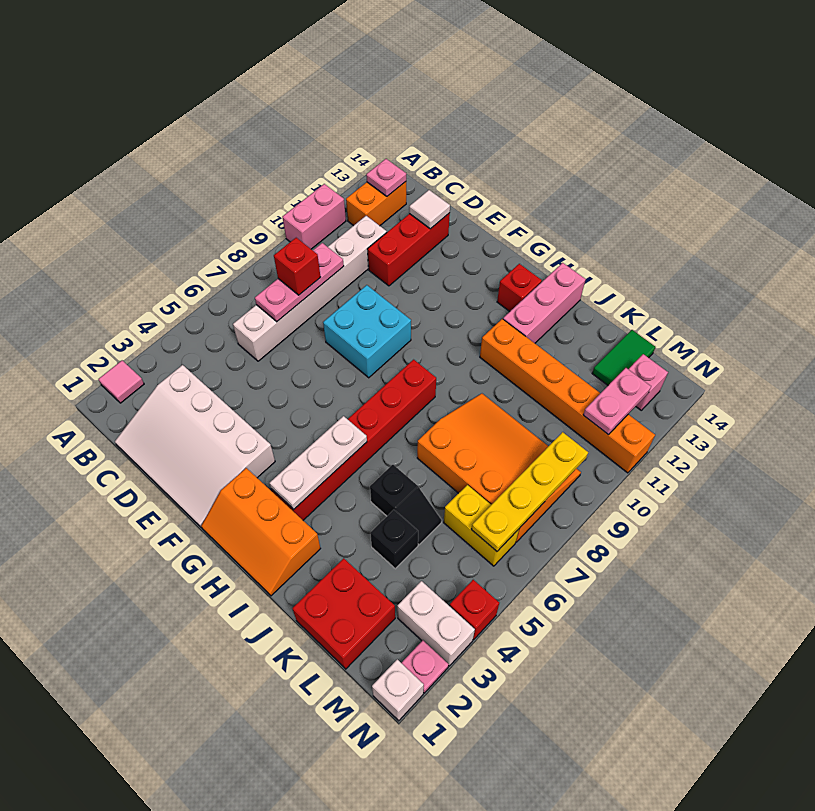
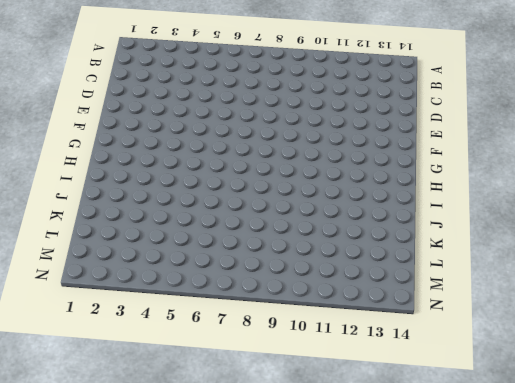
none -> pink tile A2 level 1
none -> pink brick A10:A11 level 1
none -> orange brick B12:B13 level 1
none -> white slope C1:F3 level 1 top 3

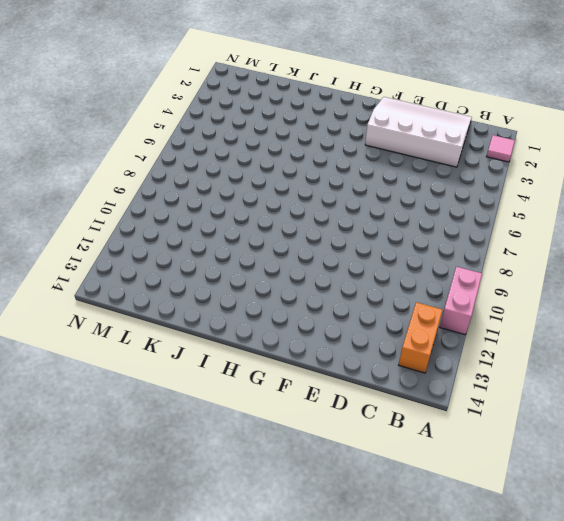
none -> white brick C6:C11 level 1
none -> red brick D11:D13 level 1
none -> cyan brick E8:F9 level 1
none -> orange slope G1:I2 level 1 top 2

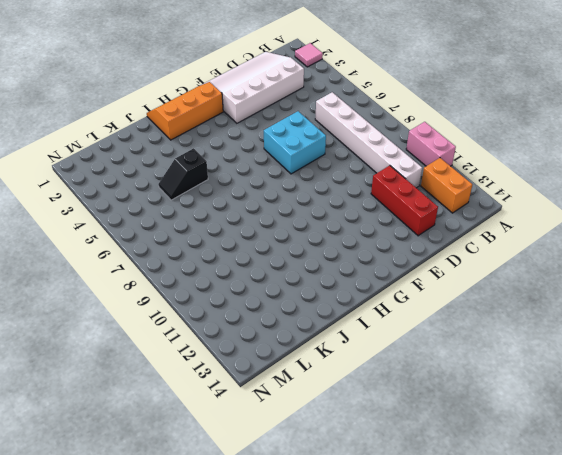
cyan brick E6:F7 level 1 -> cyan brick E8:F9 level 1
none -> red brick H3:H8 level 1
none -> red brick H13 level 1
none -> orange brick I11:N11 level 1
none -> pink brick I12:I14 level 1

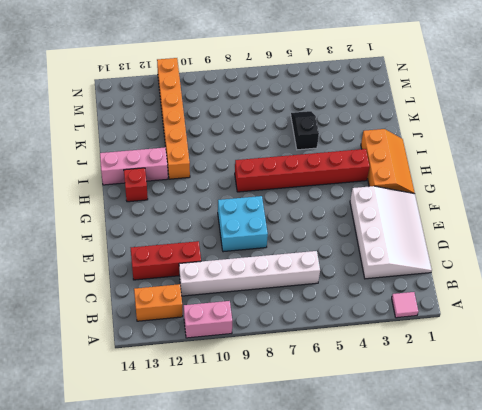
none -> orange slope J7:M9 level 1 top 7
none -> red brick K1:L2 level 1
none -> black brick K4 level 1
none -> yellow brick L6:M6 level 1

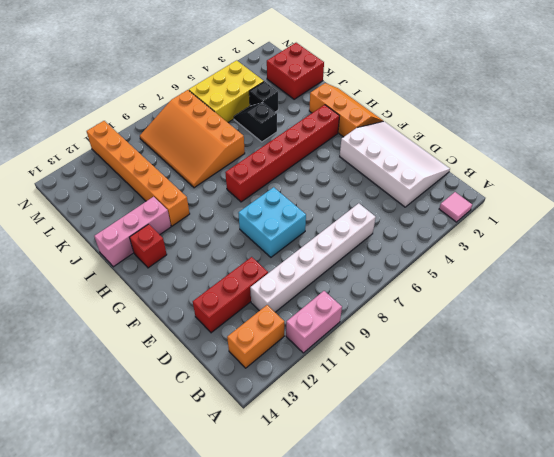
yellow brick L4:M6 level 1 -> yellow brick L6:M6 level 1
none -> green tile L13:L14 level 1
none -> white brick M3:N3 level 1
none -> pink brick M13 level 1
none -> white brick N1 level 1

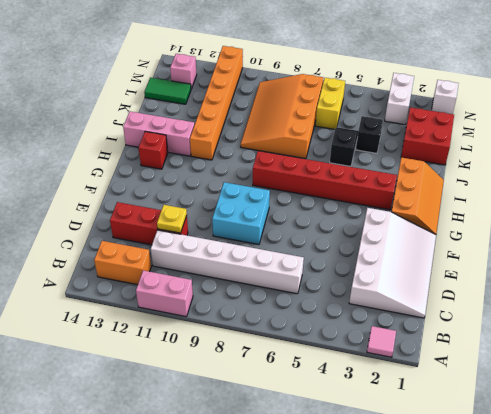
yellow plate D11 level 2 -> none
none -> pink plate N2 level 1
none -> red brick N4 level 1
none -> pink plate B13 level 2
none -> pink plate C7:C9 level 2

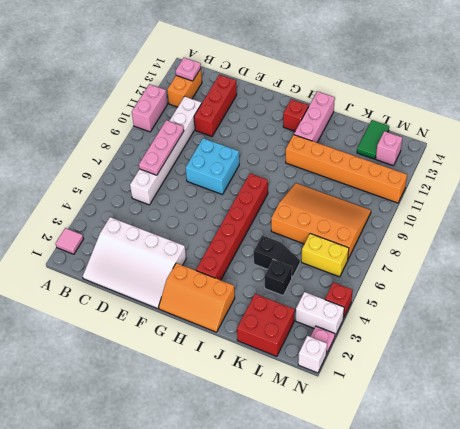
none -> white tile D13 level 2
none -> white plate H3:H5 level 2
none -> yellow plate M6:M9 level 2
none -> pink plate M11:M12 level 2

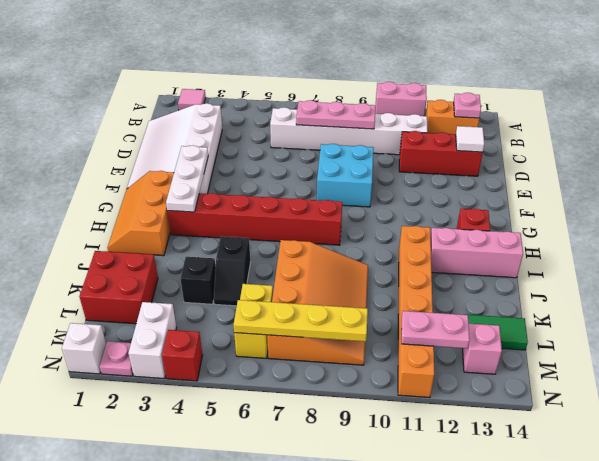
white plate F3:H3 level 2 -> white plate H3:H5 level 2
none -> red brick C8 level 3

